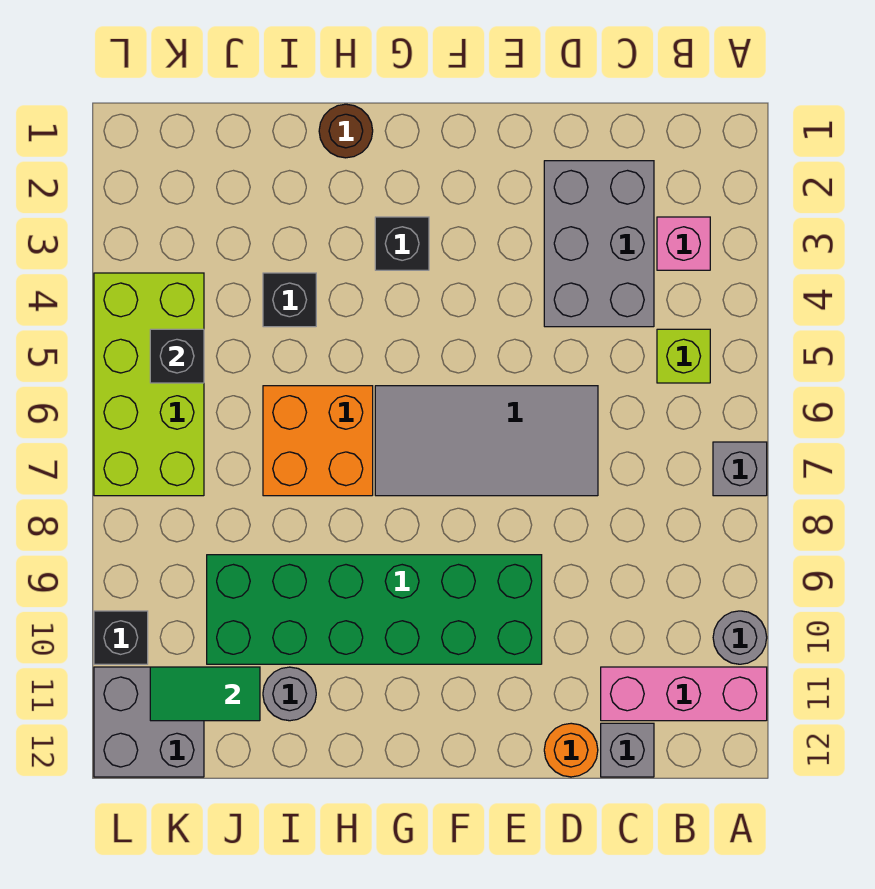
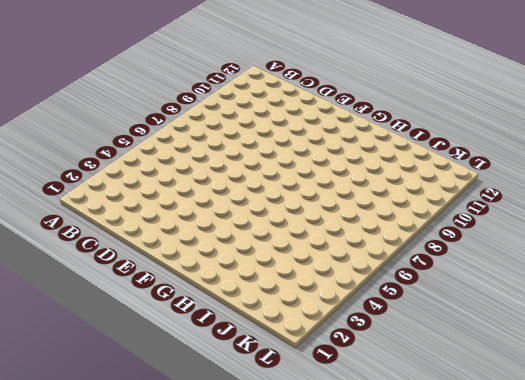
none -> grey brick A7 level 1
none -> grey round brick A10 level 1
none -> pink brick A11:C11 level 1

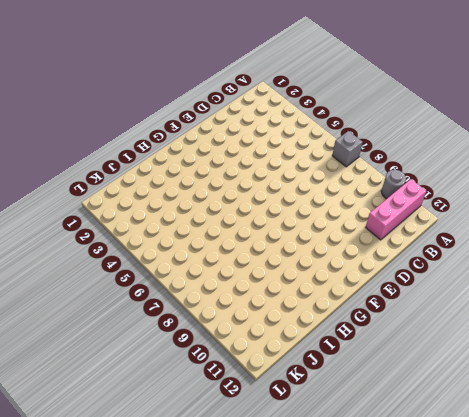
none -> pink brick B3 level 1
none -> lime brick B5 level 1
none -> grey brick C2:D4 level 1

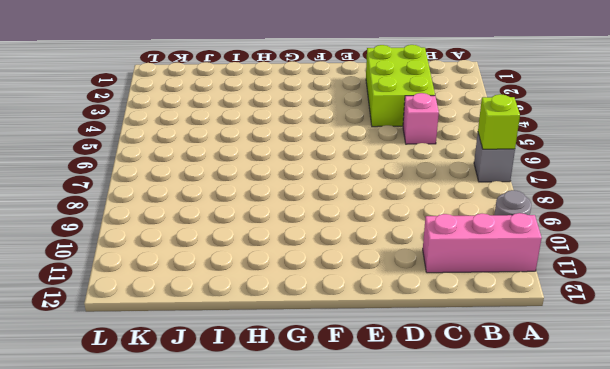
lime brick A7 level 2 -> lime brick B5 level 1
lime brick C2:D4 level 1 -> grey brick C2:D4 level 1
pink brick C5 level 1 -> pink brick B3 level 1
none -> grey brick C12 level 1
none -> grey tile D6:G7 level 1
none -> orange round brick D12 level 1

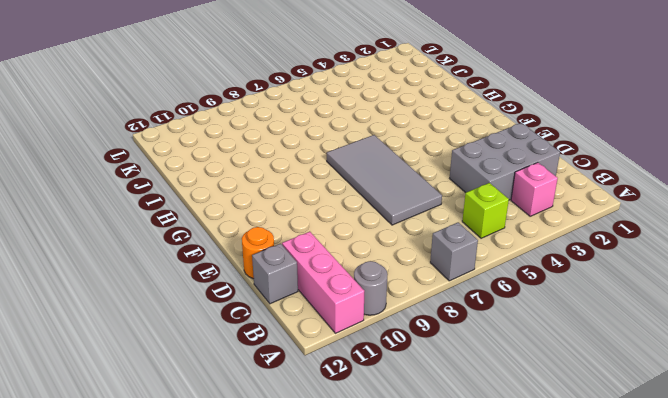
none -> green brick E9:J10 level 1
none -> black brick G3 level 1
none -> brown round brick H1 level 1

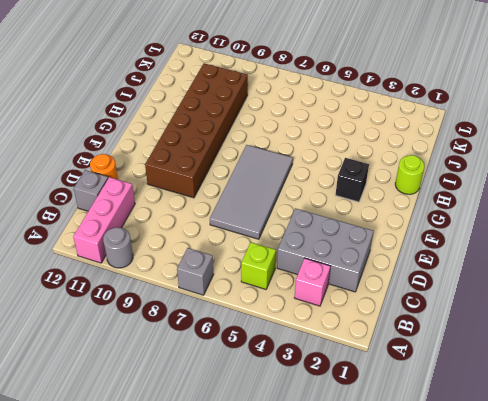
brown brick E9:J10 level 1 -> green brick E9:J10 level 1
lime round brick H1 level 1 -> brown round brick H1 level 1
none -> orange brick H6:I7 level 1
none -> black brick I4 level 1
none -> grey round brick I11 level 1

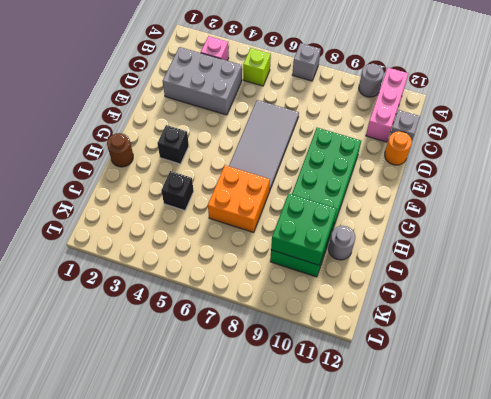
green brick I9:J10 level 2 -> none
none -> lime brick K4:L7 level 1
none -> grey brick K11:L12 level 1
none -> black brick L10 level 1

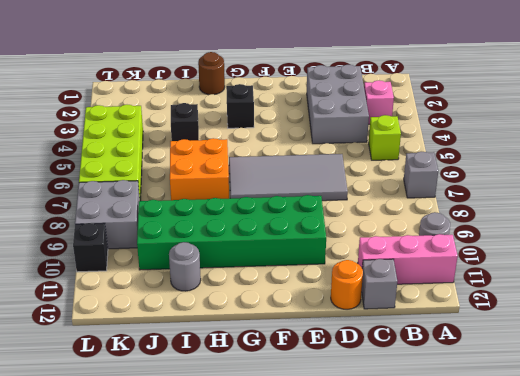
grey brick K8:L9 level 1 -> grey brick K11:L12 level 1
none -> green tile J11:K11 level 2
none -> black brick K5 level 2

